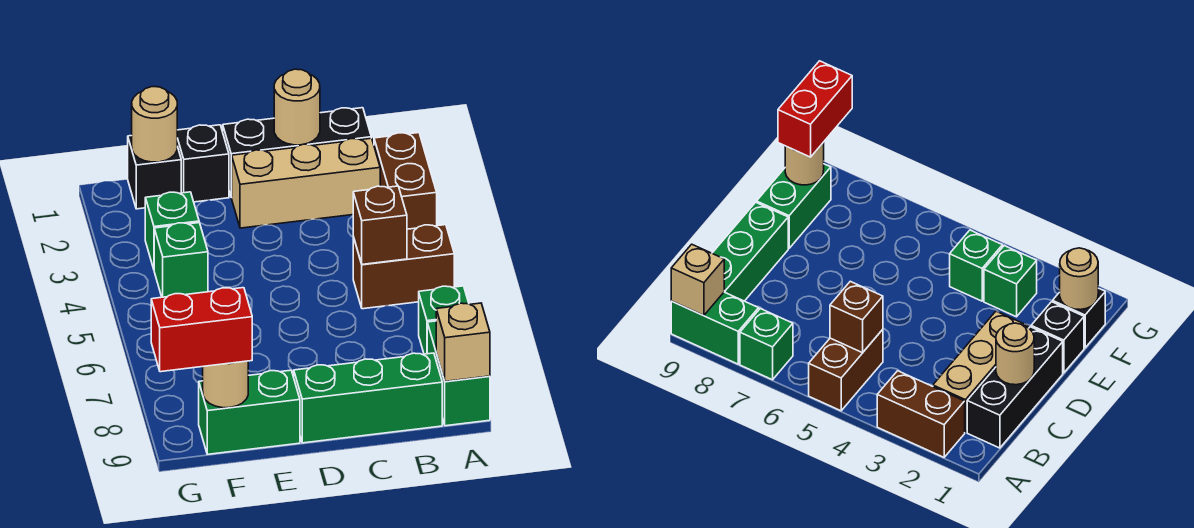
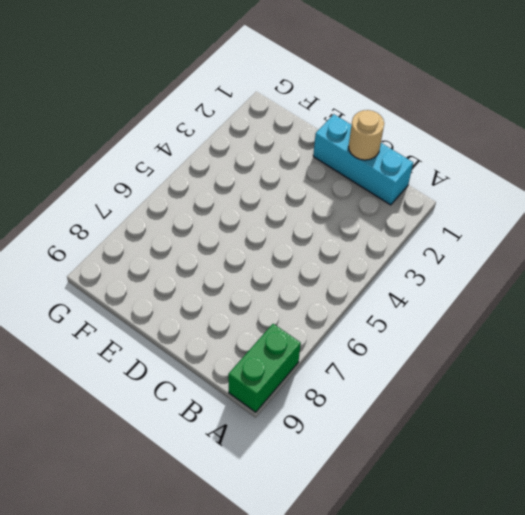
cyan brick B1:D1 level 1 -> black brick B1:D1 level 1
none -> brown brick A2:A3 level 1
none -> brown brick A5:B5 level 1
none -> green brick A7 level 1

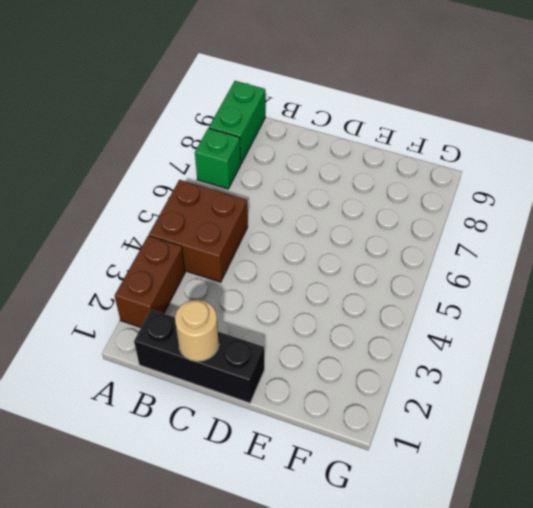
brown brick A4:B5 level 1 -> brown brick A5:B5 level 1
none -> tan brick B2:D2 level 1
none -> green brick B9:D9 level 1
none -> black brick E1 level 1

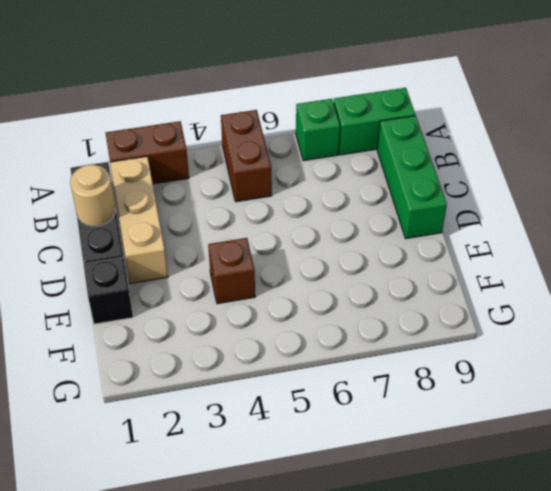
brown brick E4 level 1 -> brown brick B5 level 2
none -> green brick E9:F9 level 1
none -> black brick F1 level 1
none -> green brick F3 level 1

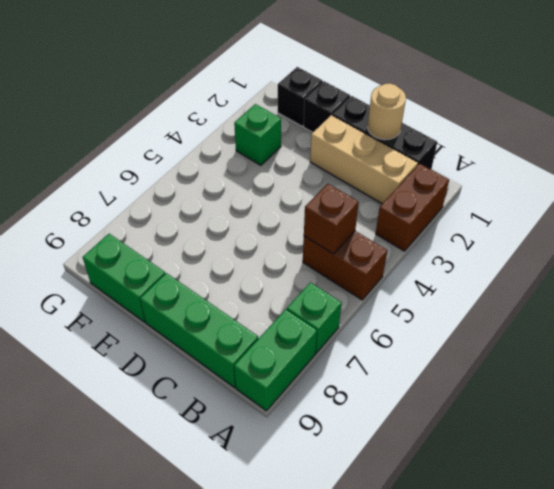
none -> green brick F4 level 1
none -> tan brick A9 level 2
none -> tan round brick F1 level 2

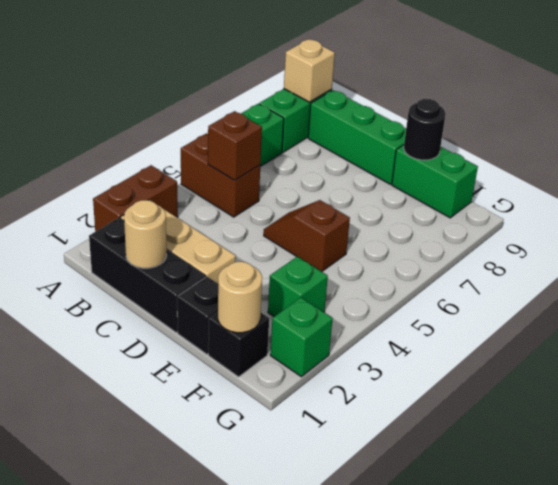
brown slope D5:E5 level 1 top E -> none
black round brick E9 level 2 -> none
green brick G2 level 1 -> green brick F4 level 1
none -> tan round brick F9 level 2
none -> red brick F9:G9 level 3

